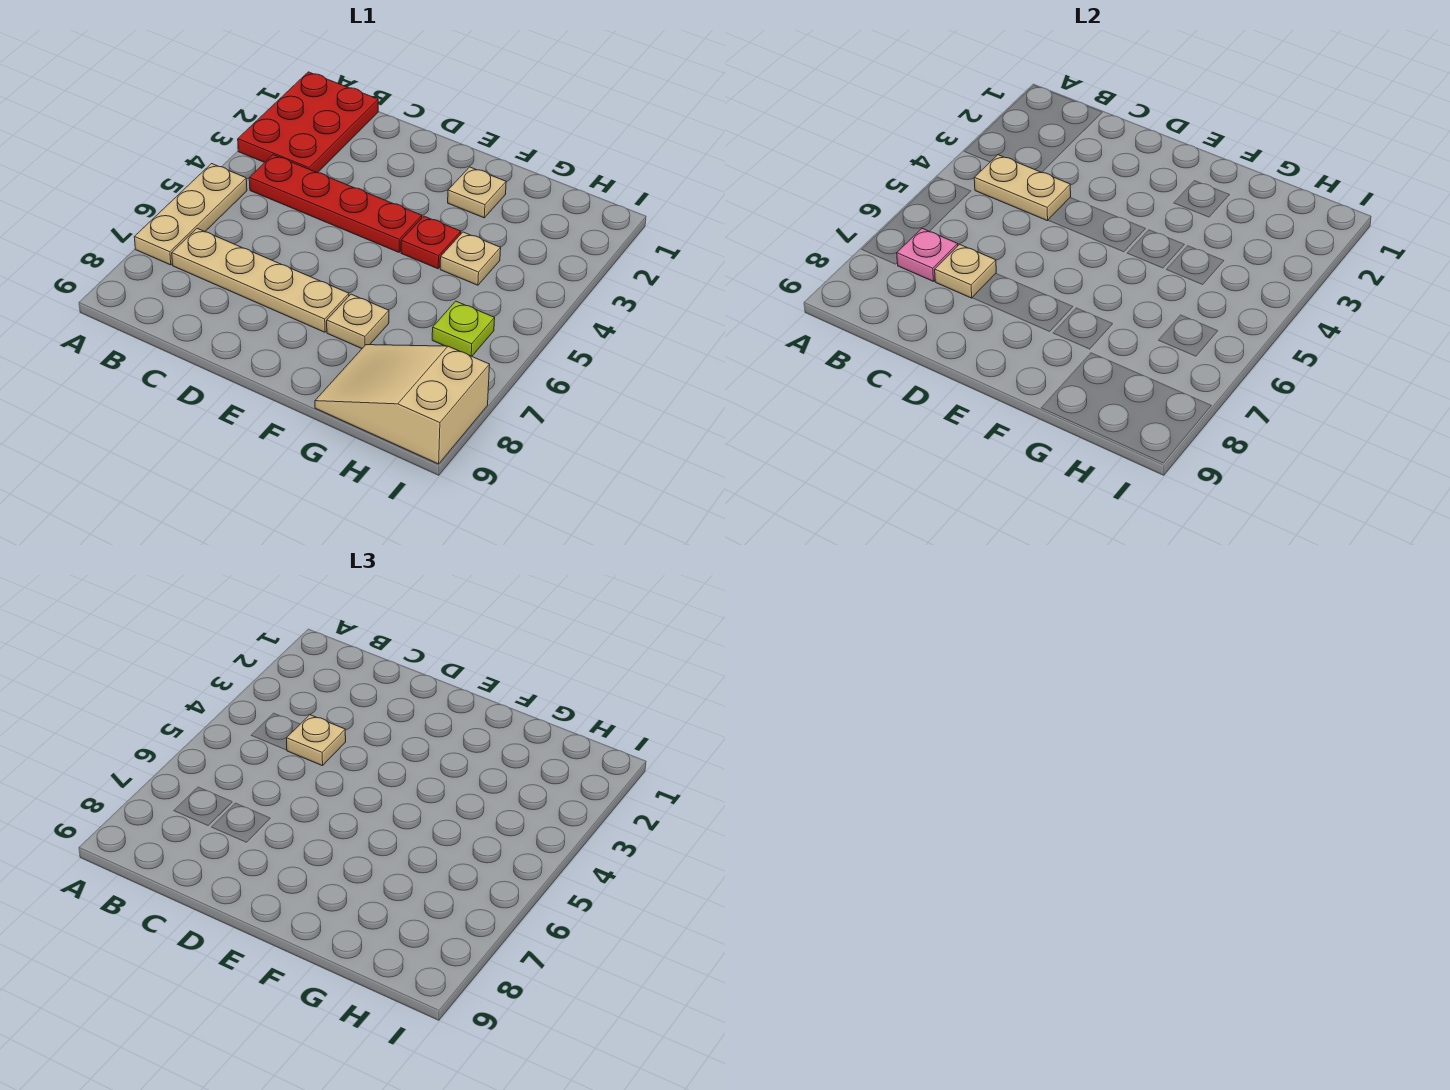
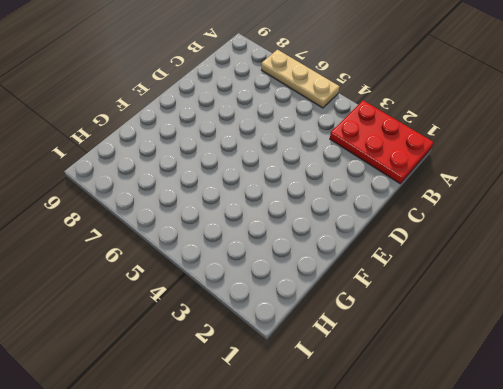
none -> red plate B4:E4 level 1
none -> tan plate B7:E7 level 1
none -> tan plate F2 level 1

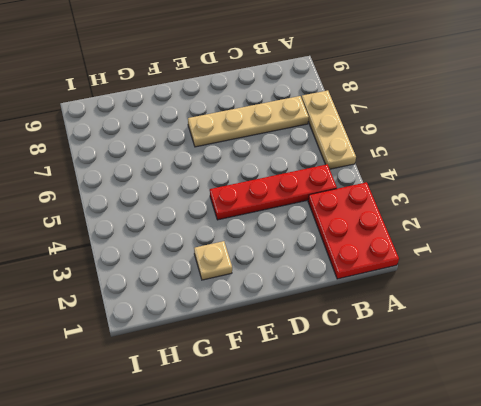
none -> red plate F4 level 1
none -> tan plate F7 level 1
none -> tan plate G4 level 1

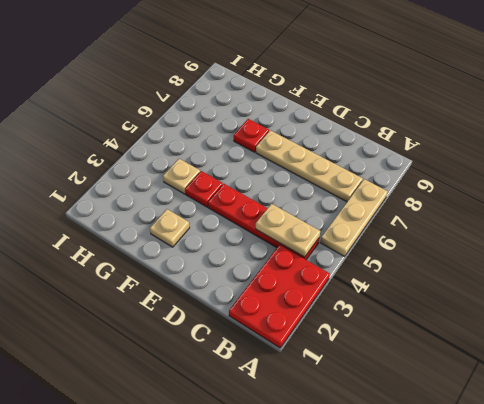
red plate F7 level 1 -> tan plate F7 level 1
none -> tan slope G8:I9 level 1 top I
none -> lime plate H6 level 1
none -> pink plate B7 level 2

